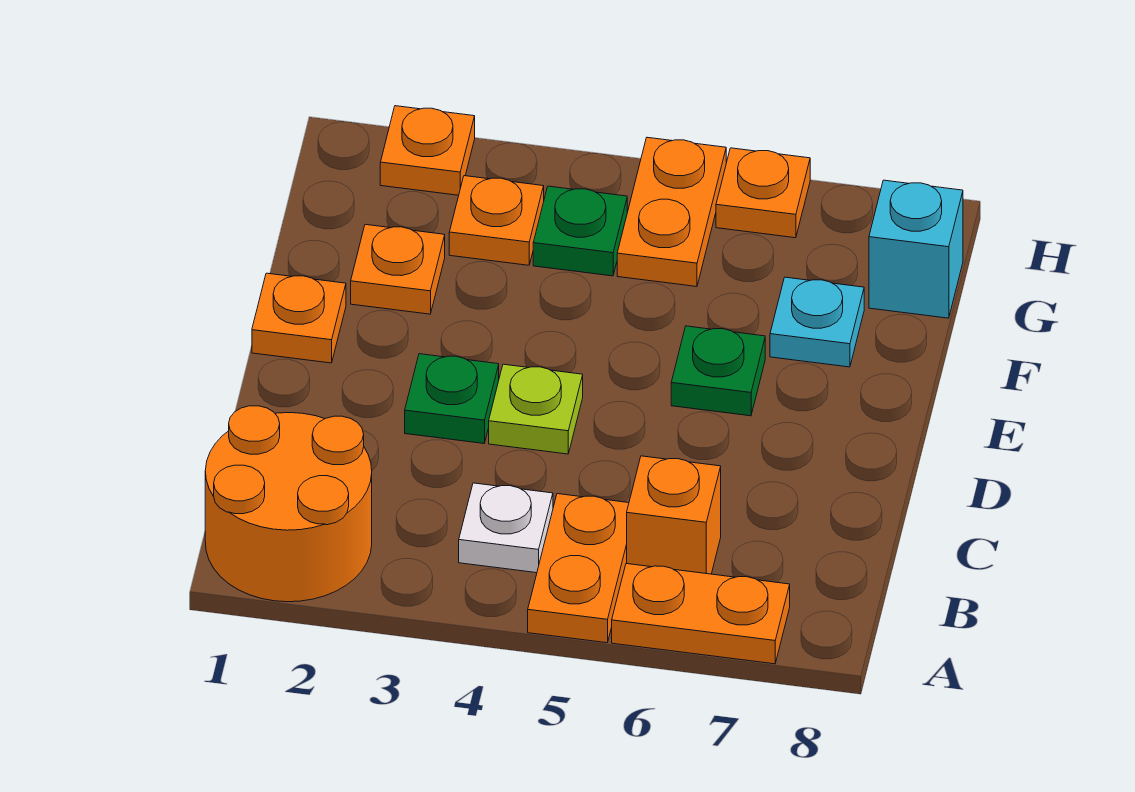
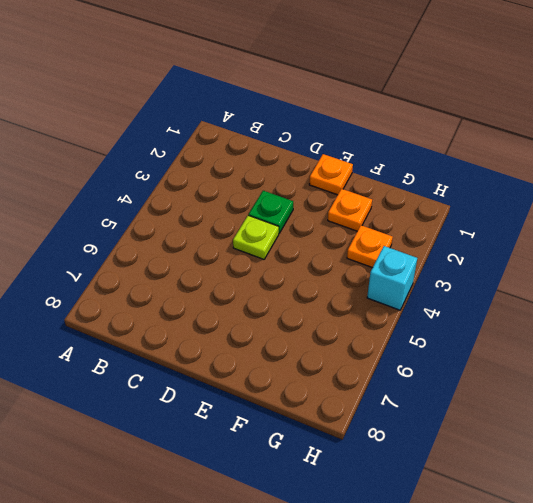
cyan brick H4 level 1 -> cyan brick G8 level 1
none -> orange round brick A1:B2 level 1
none -> orange plate A5:B5 level 1
none -> orange plate A6:A7 level 1

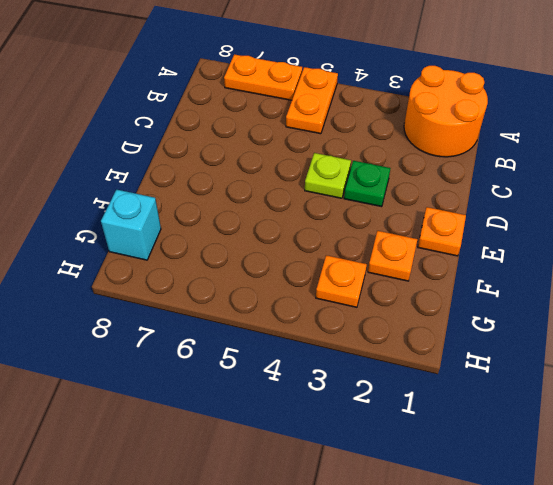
none -> white plate B4 level 1
none -> orange brick B6 level 1
none -> green plate E6 level 1

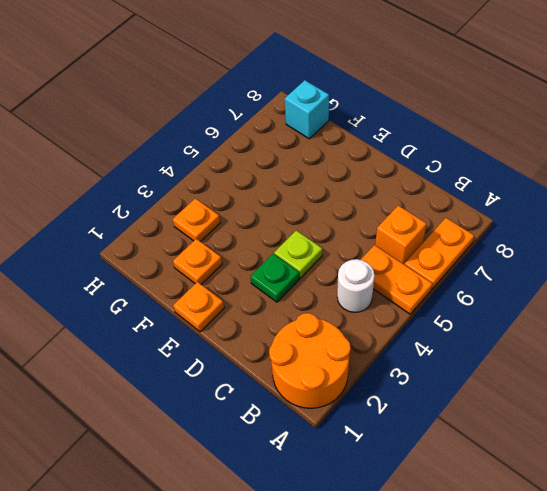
white round brick B4 level 1 -> white plate B4 level 1
none -> green plate E6 level 1
none -> cyan plate F7 level 1
none -> green plate G4 level 1

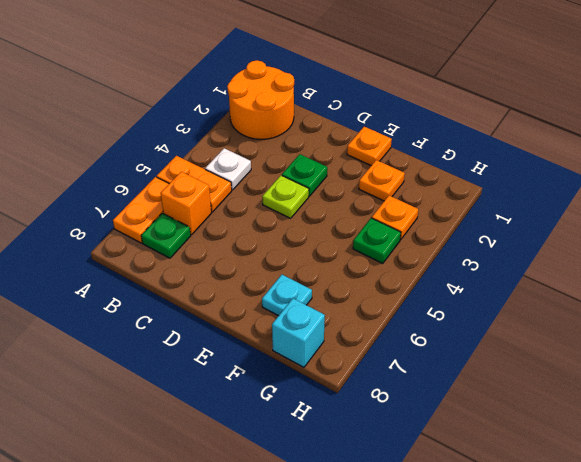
green plate B7 level 1 -> green plate E6 level 1
none -> orange plate G5:H5 level 1
none -> orange plate H2 level 1
none -> orange plate H6 level 1

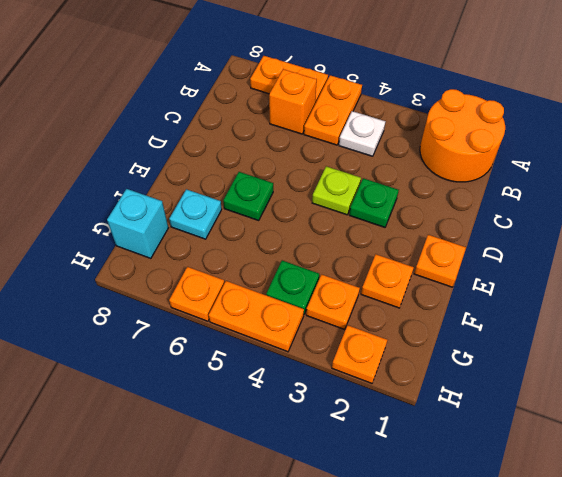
orange plate H4:H5 level 1 -> orange plate G5:H5 level 1

